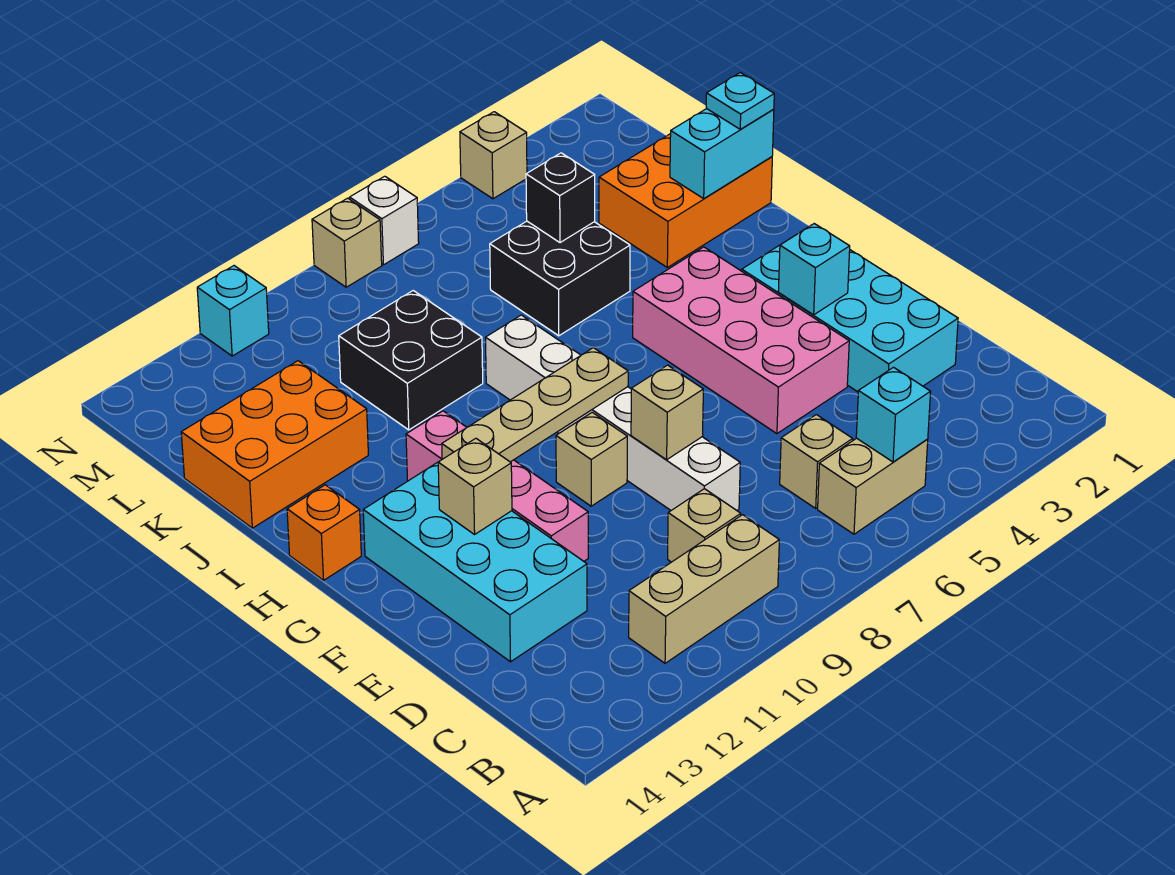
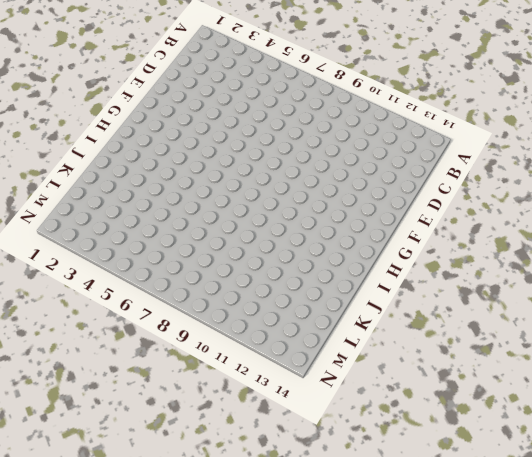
none -> tan brick B5:B6 level 1
none -> tan brick B9:B11 level 1
none -> tan brick C6 level 1

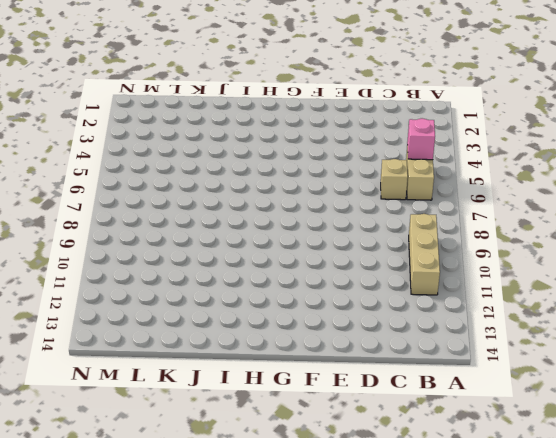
pink brick B5 level 2 -> cyan brick B5 level 2
none -> tan brick C9 level 1
none -> cyan brick D2:G3 level 1
none -> white brick D8:I8 level 1

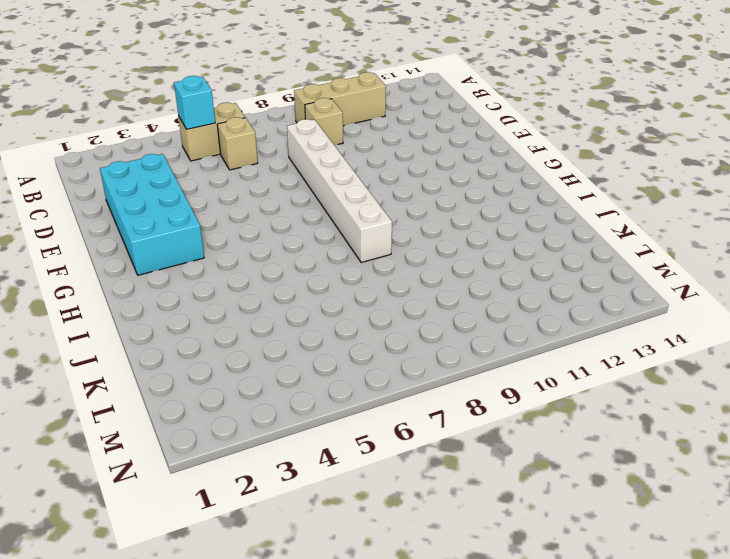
none -> cyan brick D12:G13 level 1
none -> pink brick E4:H5 level 1
none -> pink brick E11:H11 level 1

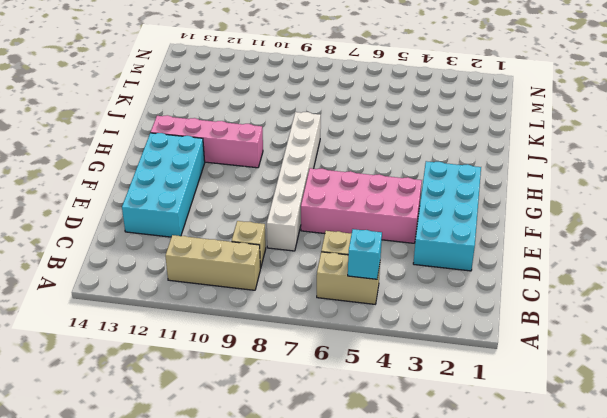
pink brick E4:F7 level 1 -> pink brick E4:H5 level 1
pink brick H10:H13 level 1 -> pink brick E11:H11 level 1
none -> tan brick F9 level 1
none -> orange brick H14 level 1
none -> orange brick J1:K3 level 1

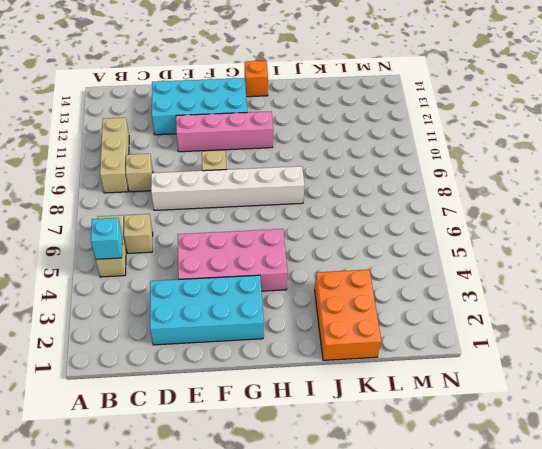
none -> black brick J5:K6 level 1
none -> black brick J9:K10 level 1
none -> orange brick J12:K14 level 1

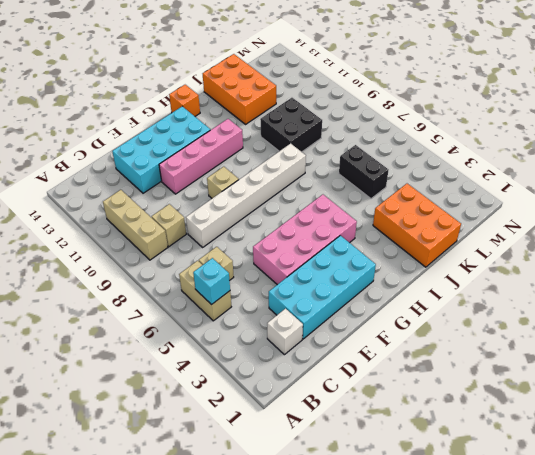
white brick C2 level 1 -> white brick N7 level 1
black brick K5:K6 level 1 -> black brick J5:K6 level 1
none -> tan brick N4 level 1
none -> tan brick N8 level 1
none -> cyan brick N11 level 1

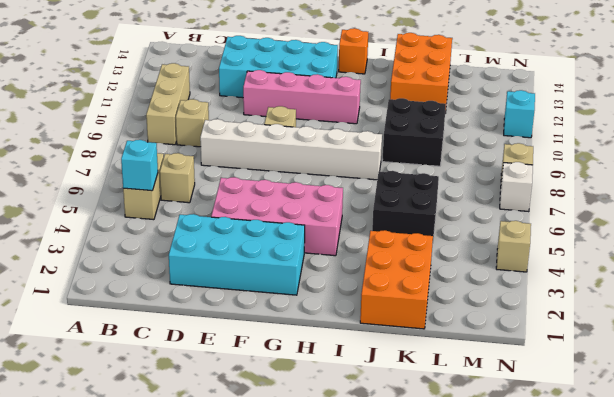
none -> tan brick E8 level 2
none -> cyan brick F3 level 2
none -> tan brick F12 level 2

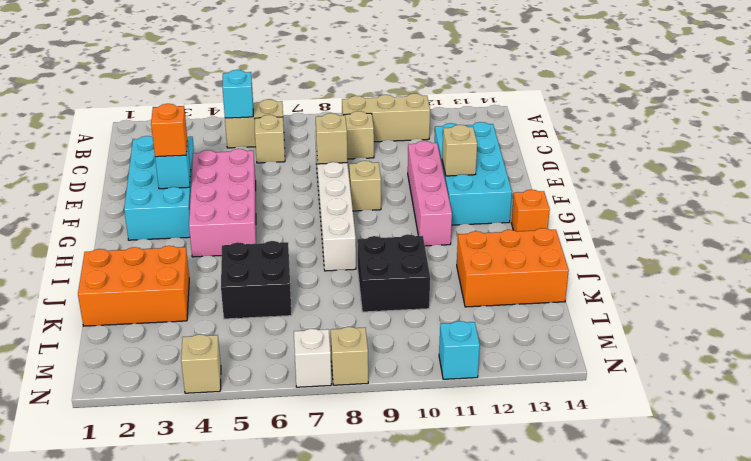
orange brick F3 level 3 -> none
none -> tan plate G8:G11 level 2
none -> cyan brick J1:J2 level 2
none -> black brick K5 level 2

